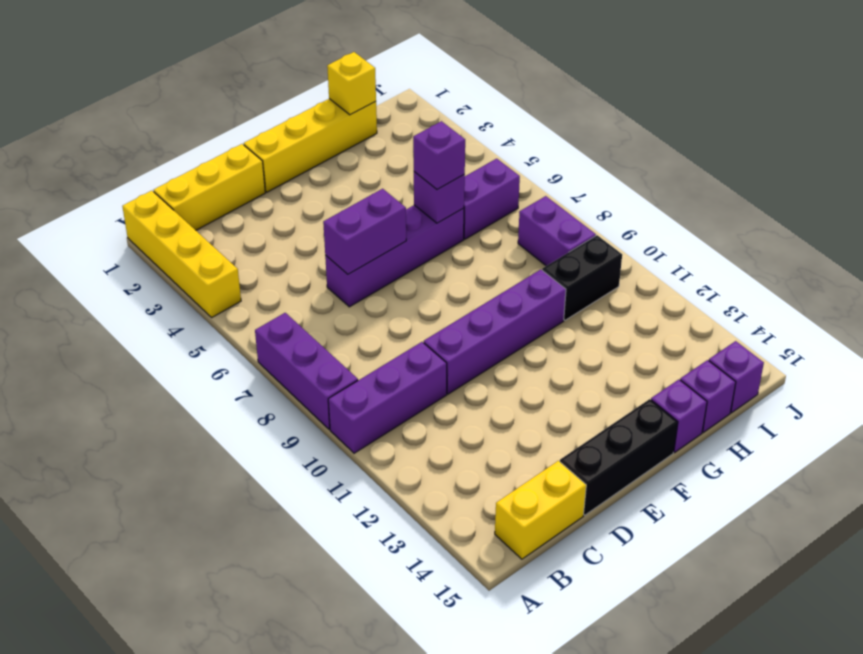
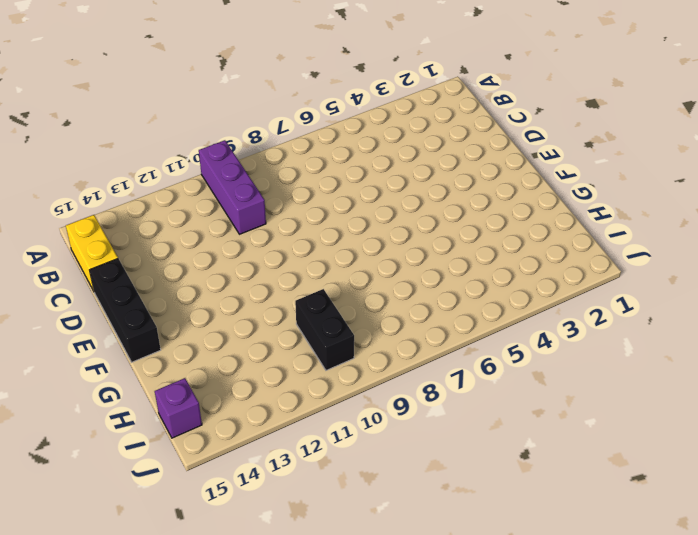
none -> yellow brick A1:A4 level 1
none -> purple brick A7:A9 level 1
none -> yellow brick B1:D1 level 1

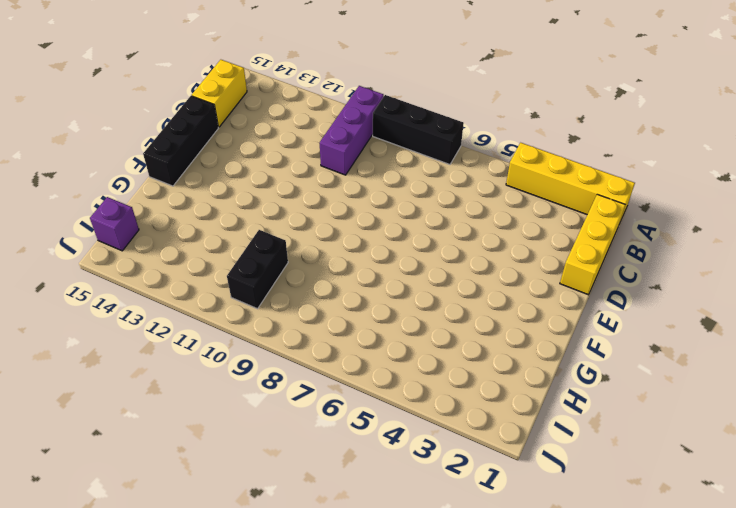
black brick A7:A9 level 1 -> purple brick A7:A9 level 1
none -> purple brick D6:G6 level 1
none -> purple brick D10:G10 level 1
none -> yellow brick E1:H1 level 1

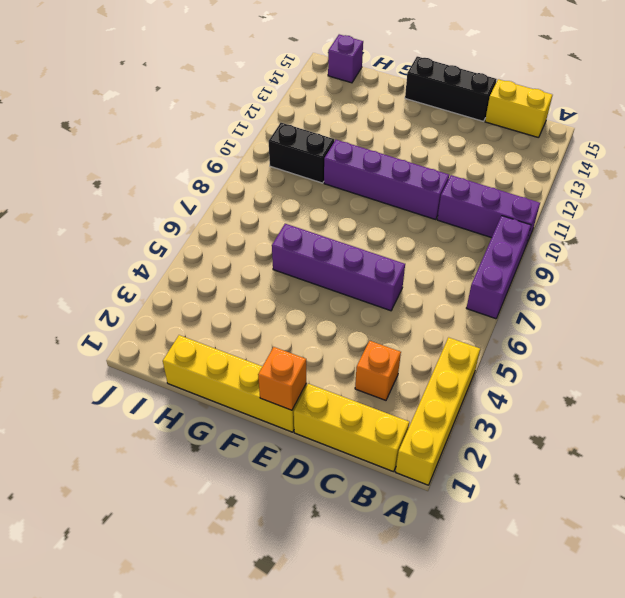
orange brick C3 level 1 -> none
orange brick E1 level 2 -> none
none -> purple brick G15 level 1
none -> purple brick H6:I6 level 1
none -> purple brick H15 level 1

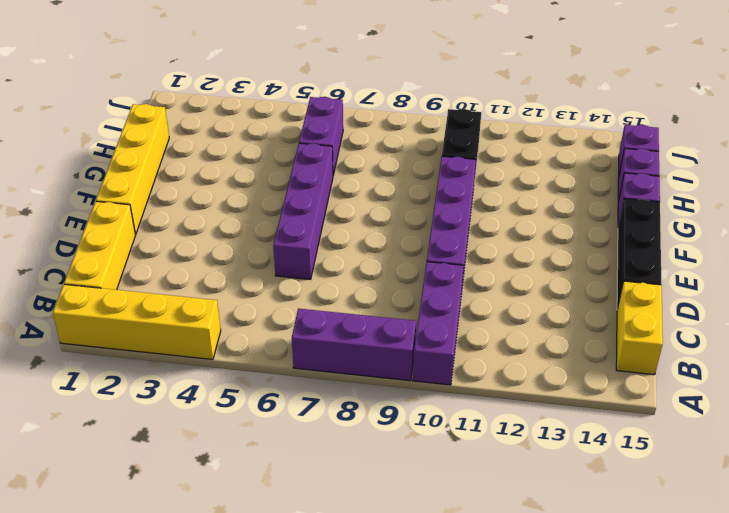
none -> purple brick I8:I9 level 1
none -> purple brick D6:E6 level 2
none -> purple brick G6 level 2

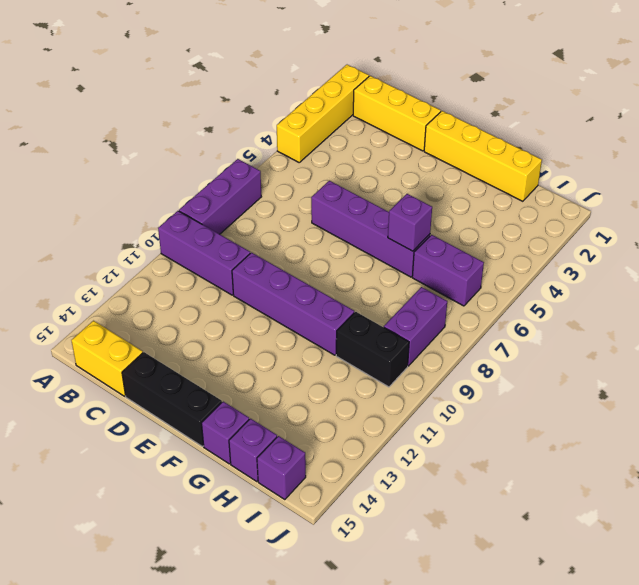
none -> purple brick D6:E6 level 2
none -> yellow brick H1 level 2
none -> purple brick G6 level 3

